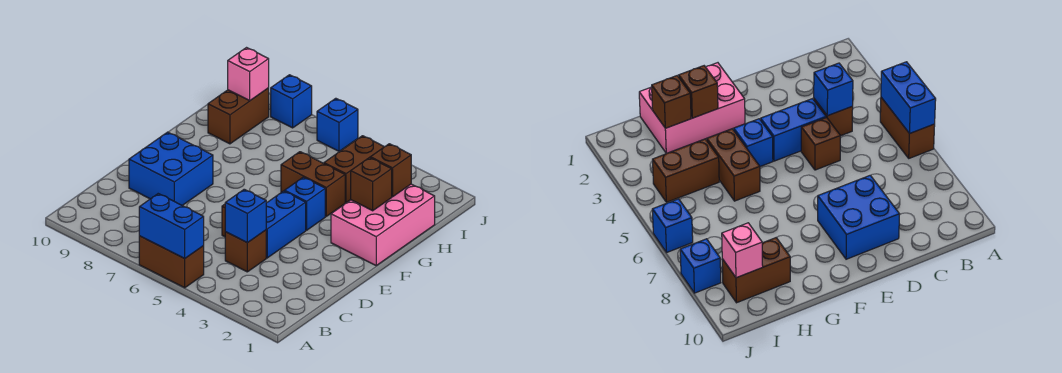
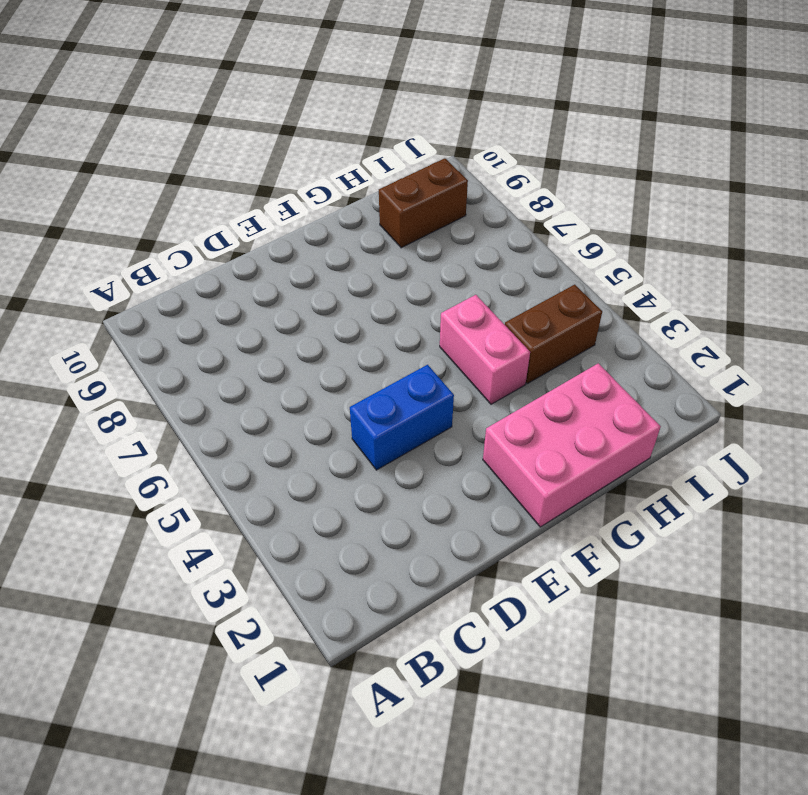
pink brick G4:G5 level 1 -> brown brick G4:G5 level 1
none -> brown brick A5:A6 level 1
none -> brown brick C4 level 1
none -> brown brick D5 level 1

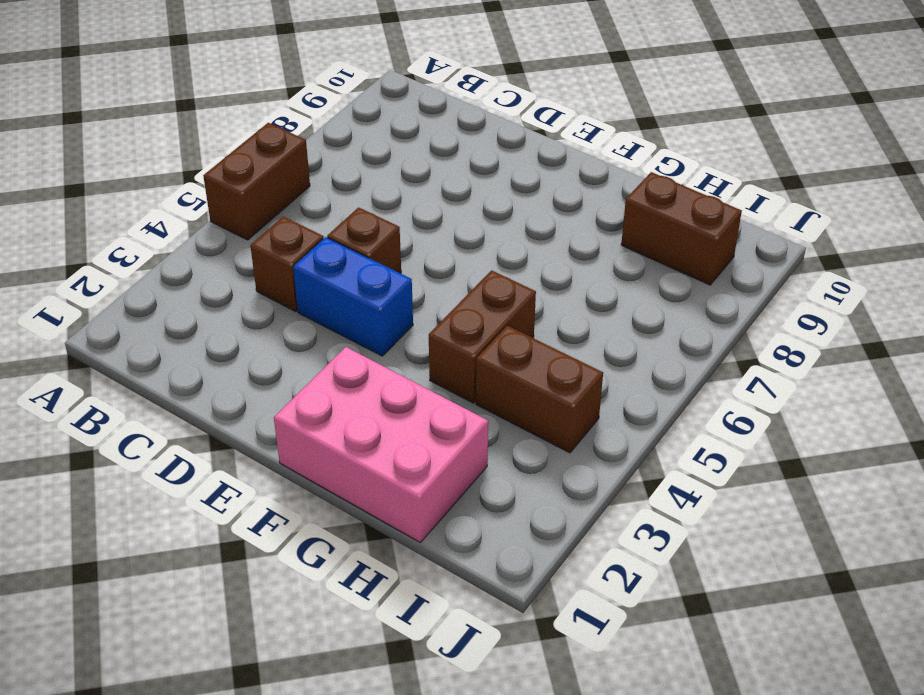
none -> blue brick D8:E9 level 1
none -> blue brick F4 level 1
none -> blue brick J6 level 1

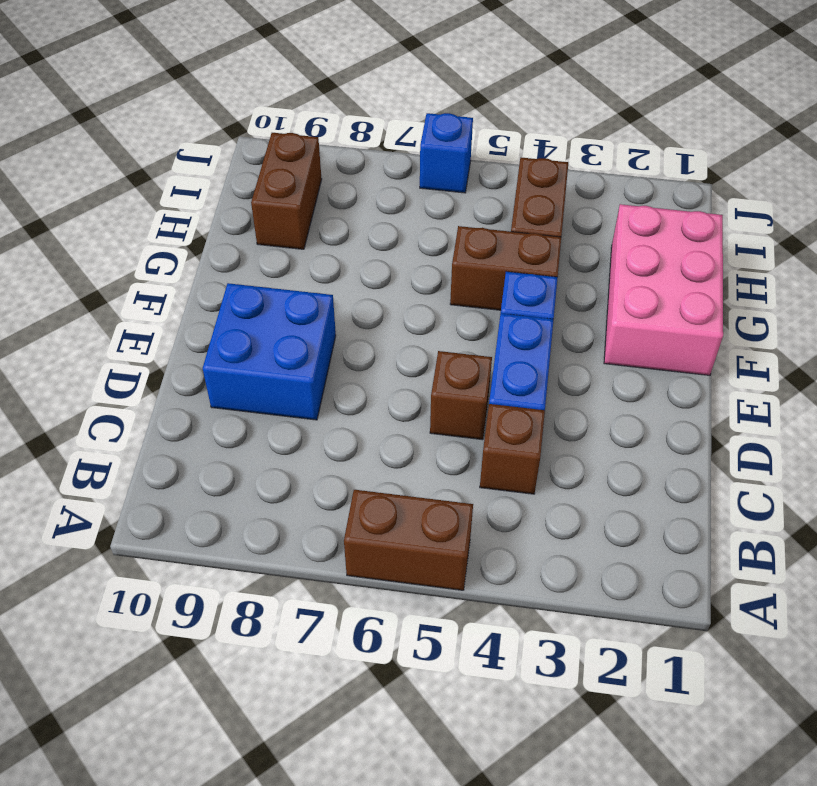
none -> blue brick J8 level 1
none -> blue brick A5:A6 level 2
none -> blue brick C4 level 2

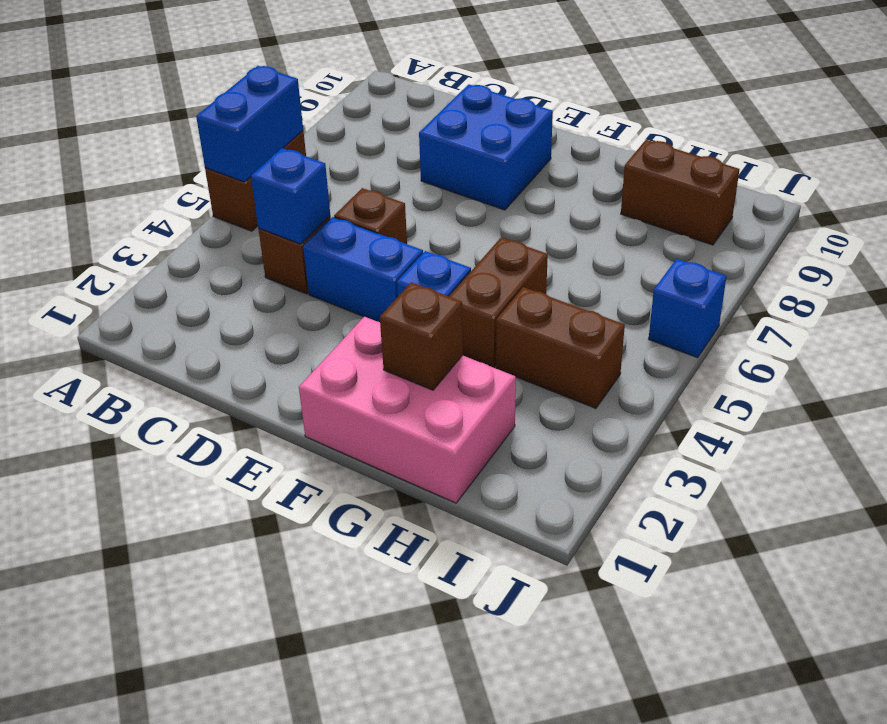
none -> blue brick J8 level 1
none -> brown brick H2 level 2
none -> pink brick I9 level 2

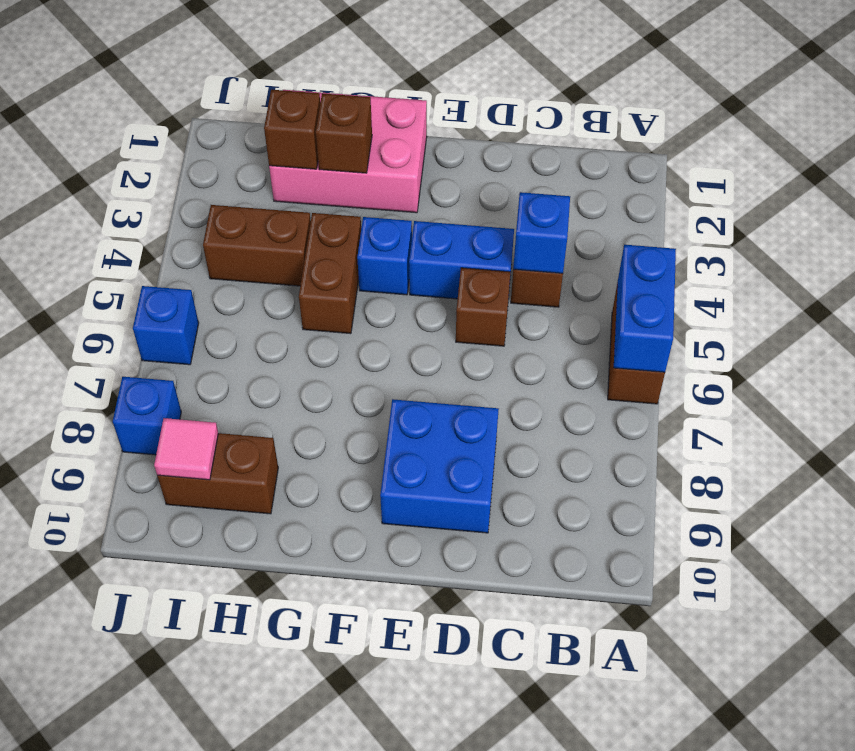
pink tile I9 level 2 -> pink brick I9 level 2

